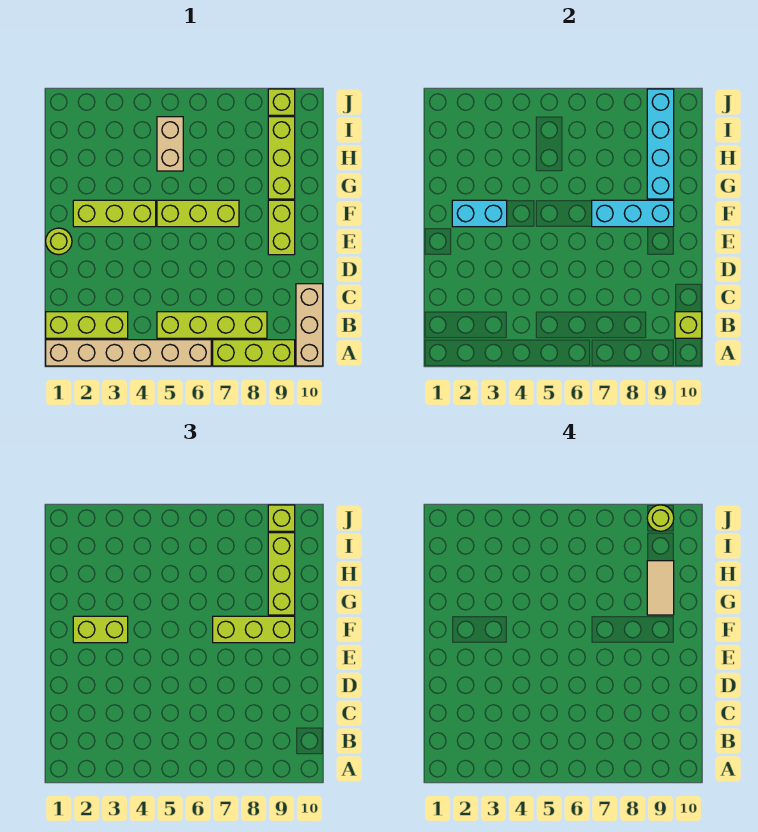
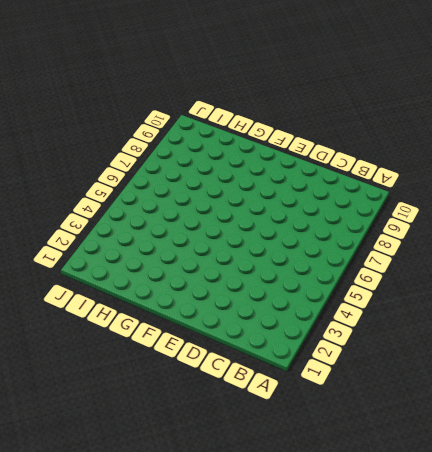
none -> tan brick A1:A6 level 1
none -> lime brick A7:A9 level 1
none -> tan brick A10:C10 level 1

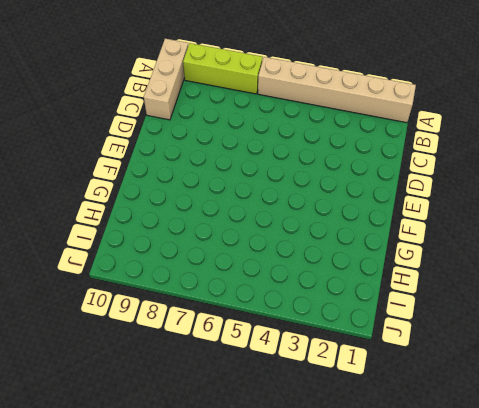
none -> lime brick B1:B3 level 1
none -> lime brick B5:B8 level 1
none -> lime round brick E1 level 1

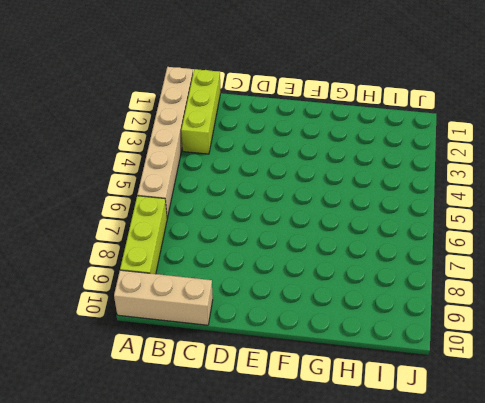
none -> lime brick B5:B8 level 1
none -> lime round brick E1 level 1
none -> lime brick E9:F9 level 1

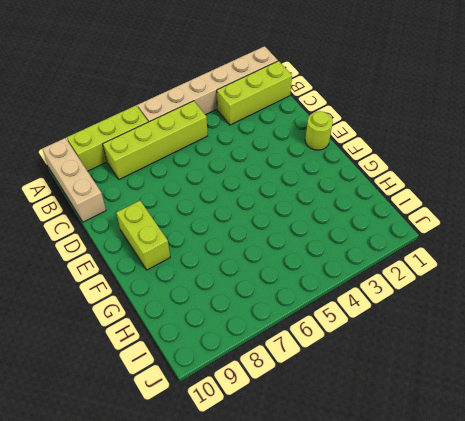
none -> lime brick F2:F4 level 1
none -> lime brick F5:F7 level 1
none -> lime brick G9:I9 level 1

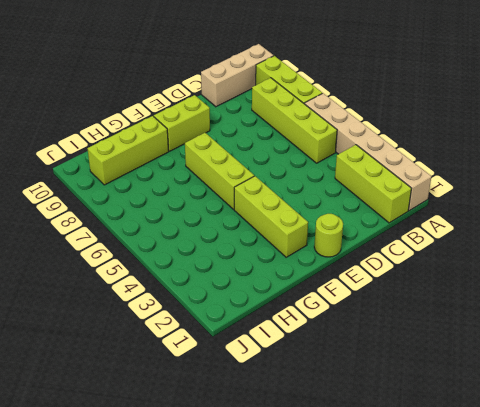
none -> tan brick H5:I5 level 1
none -> lime brick J9 level 1
none -> lime brick B10 level 2

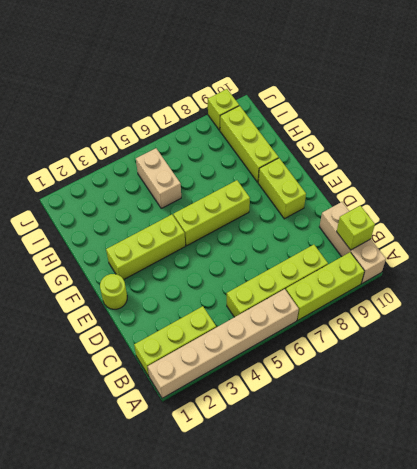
none -> cyan brick F2:F3 level 2
none -> cyan brick F7:F9 level 2
none -> cyan brick G9:J9 level 2

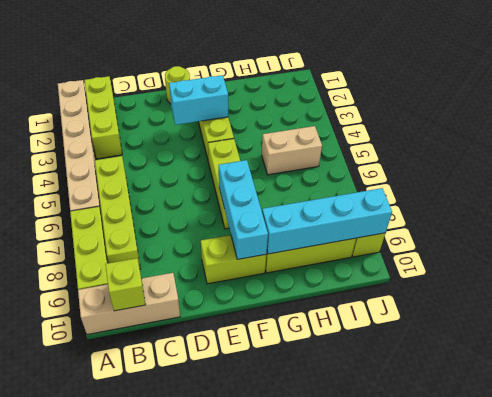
cyan brick E3:F3 level 2 -> cyan brick F2:F3 level 2
none -> lime brick F2:F3 level 3
none -> lime brick F7:F9 level 3
none -> lime brick G9:I9 level 3

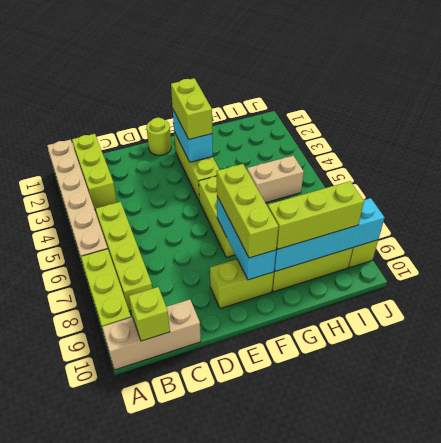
none -> lime brick J9 level 3
none -> tan tile G9:H9 level 4
none -> lime round brick J9 level 4

